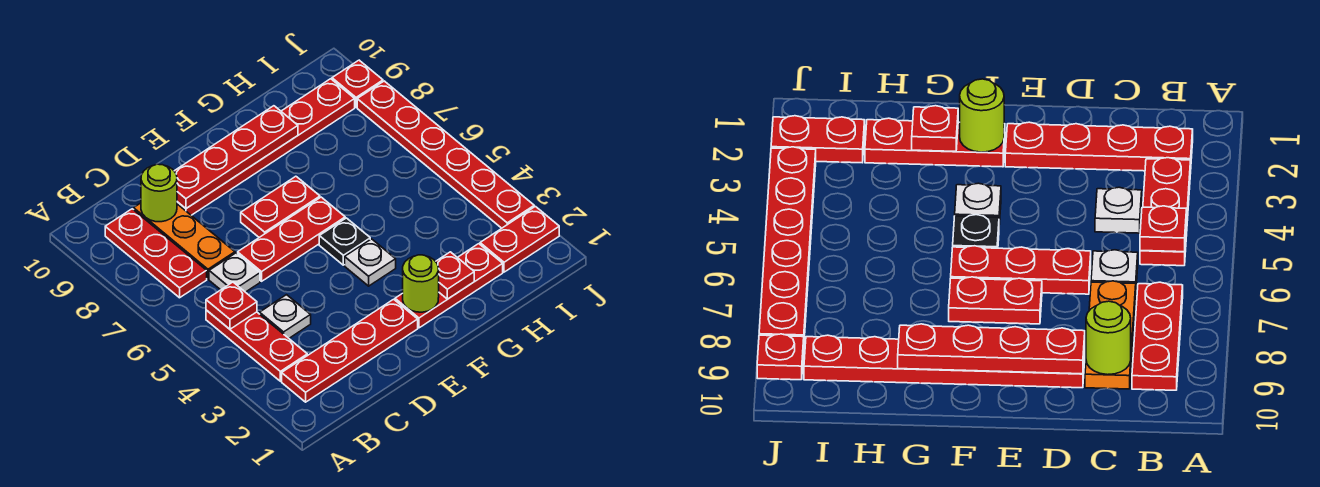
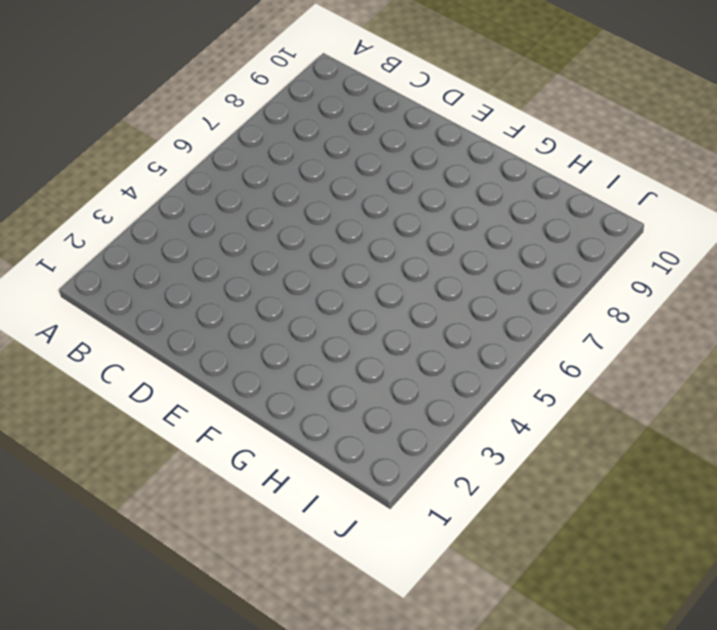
none -> red plate B2:E2 level 1
none -> red plate B3:B5 level 1
none -> red plate B7:B9 level 1

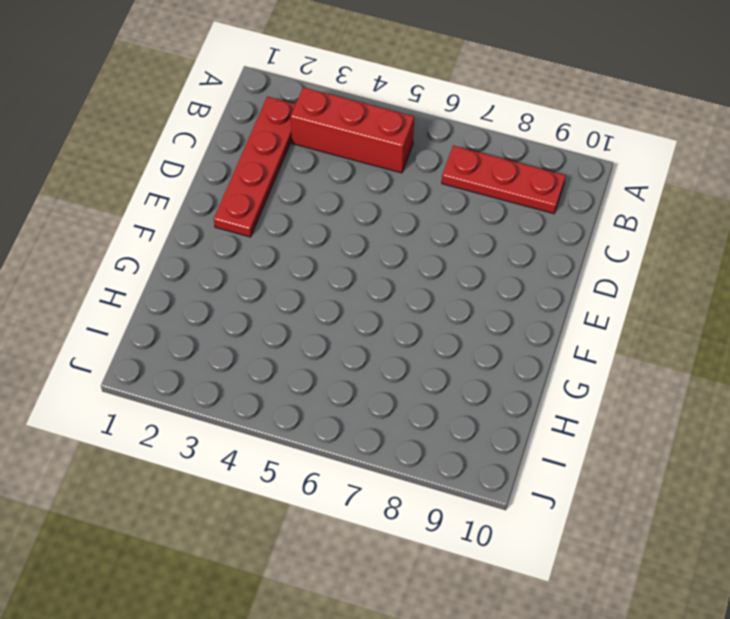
red brick B3:B5 level 1 -> red plate B3:B5 level 1
none -> white plate C4 level 1
none -> white plate C6 level 1
none -> orange plate C7:C9 level 1

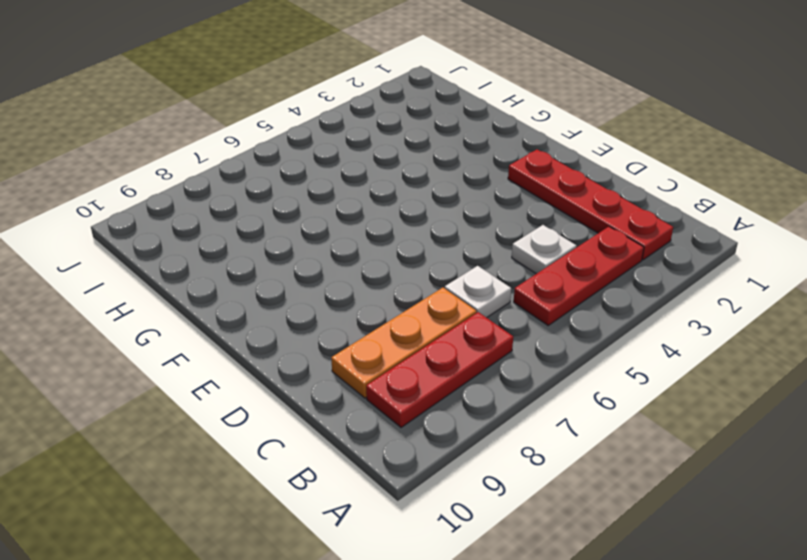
none -> red plate D6:F6 level 1
none -> red plate D9:I9 level 1
none -> red plate E7:F7 level 1

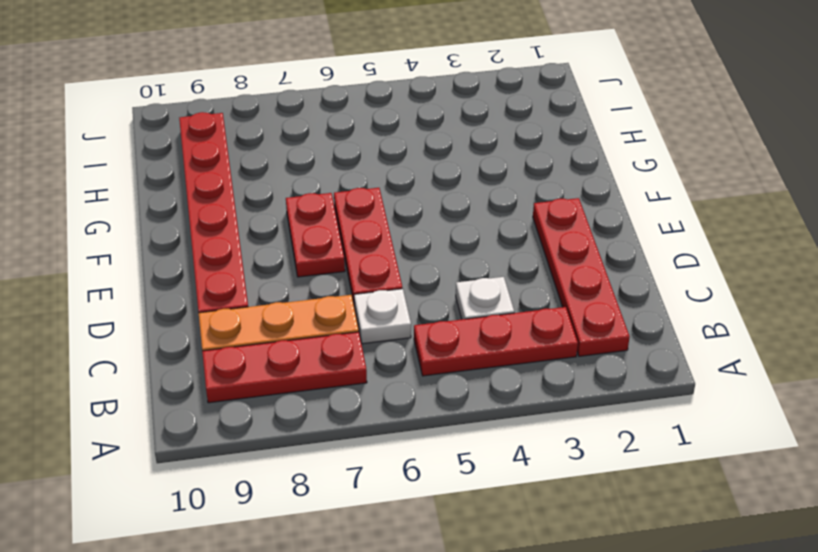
none -> red plate F2:H2 level 1
none -> white plate F4 level 1
none -> black plate F5 level 1

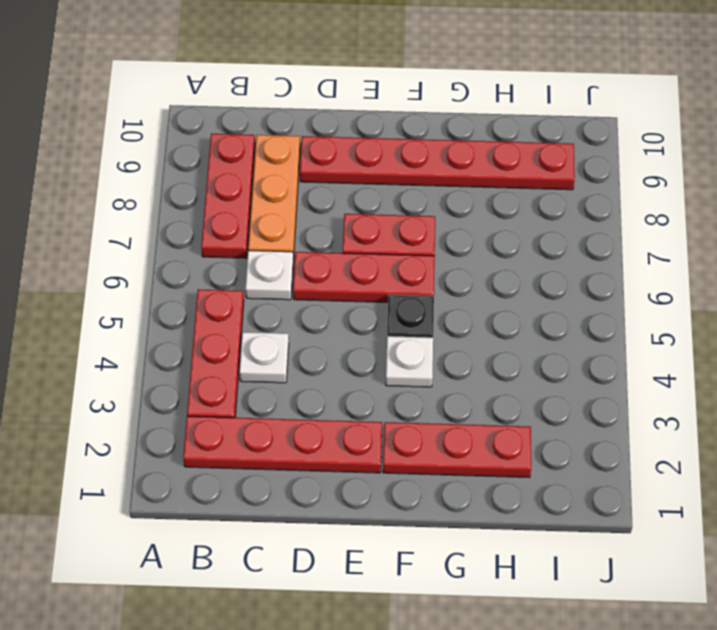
none -> red plate I2:J2 level 1
none -> red plate J3:J8 level 1
none -> red plate J9 level 1

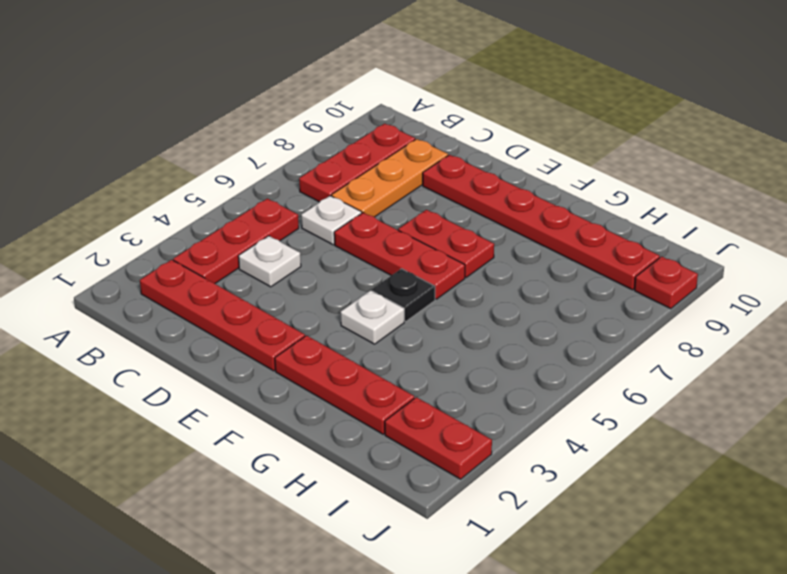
none -> red plate J3:J8 level 1
none -> red plate B5 level 2
none -> lime round brick C9 level 2

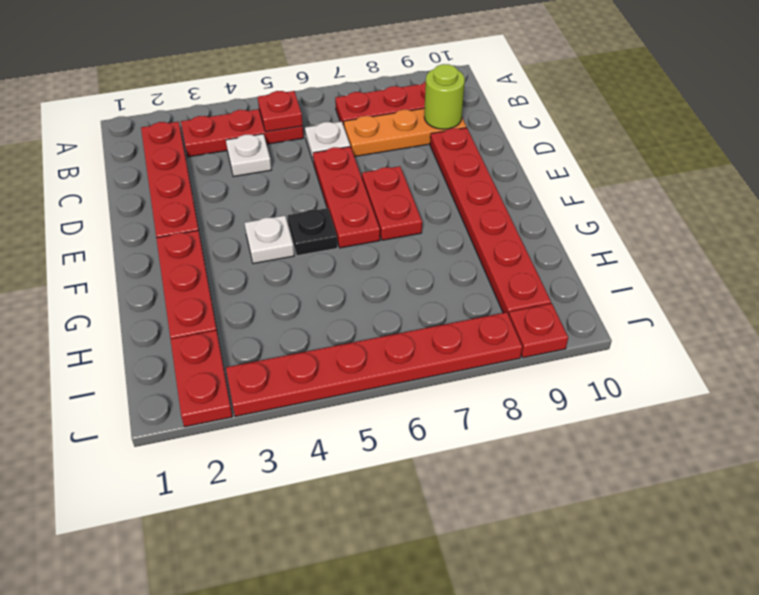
none -> red plate D9:G9 level 2
none -> lime round brick F2 level 2
none -> red plate G2 level 2

